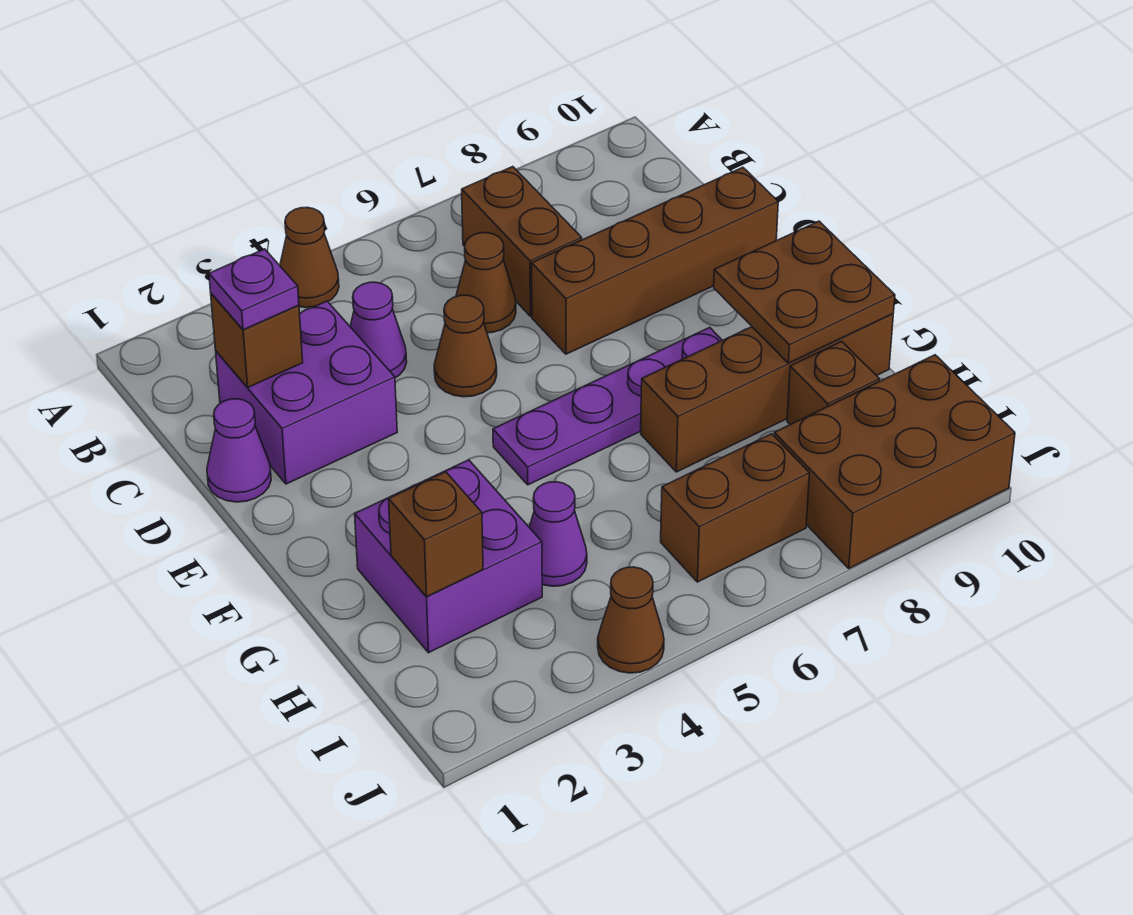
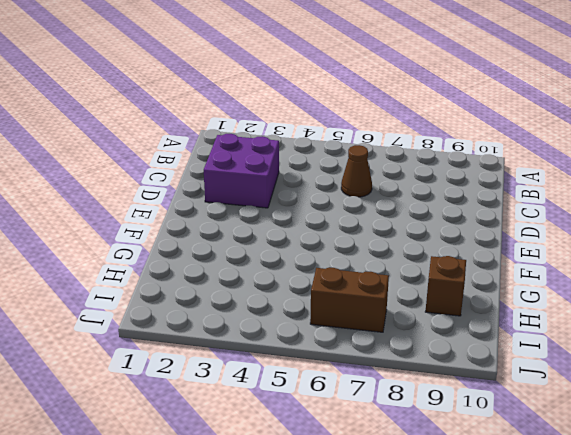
none -> brown cone A4 level 1
none -> brown brick B7:C7 level 1
none -> purple cone C4 level 1

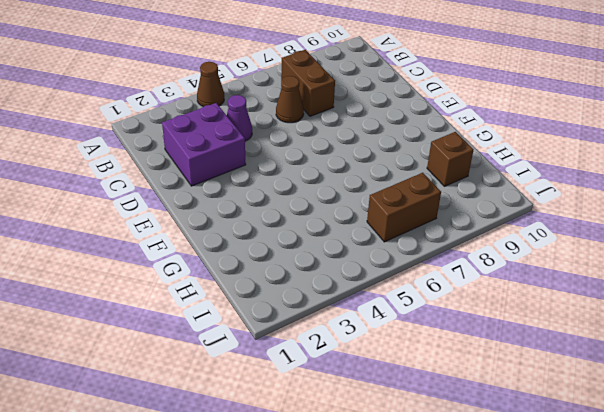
none -> purple cone D1 level 1
none -> brown cone D5 level 1
none -> brown brick D7:D10 level 1

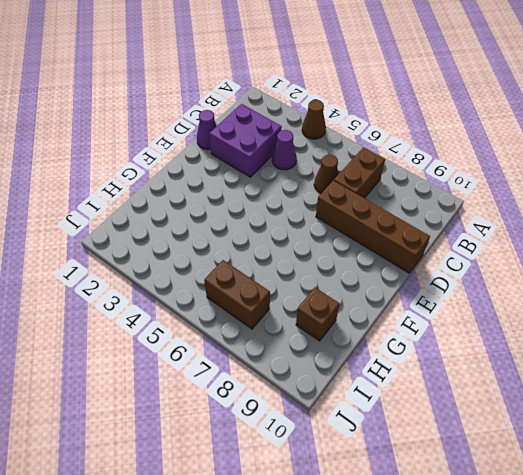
none -> brown cone D5 level 1
none -> purple plate F5:F8 level 1
none -> purple brick G2:H3 level 1

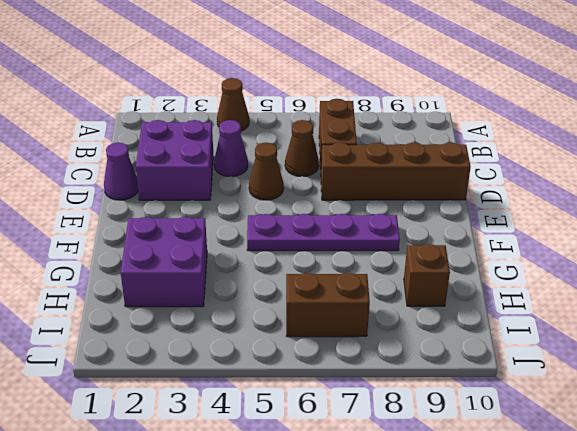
none -> brown brick G7:G10 level 1
none -> purple cone H4 level 1
none -> brown brick I8:J10 level 1

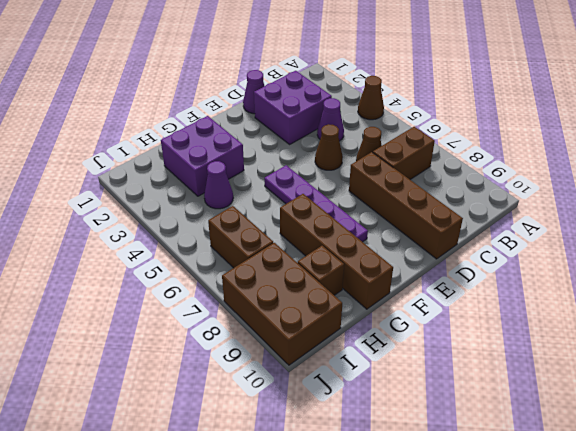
none -> brown cone J4 level 1
none -> brown brick C2 level 2
none -> brown plate F9:G10 level 2

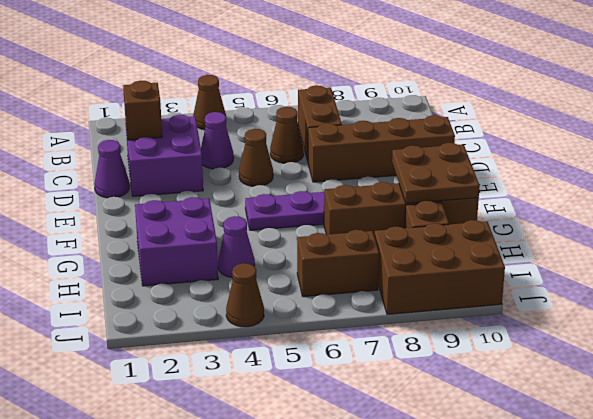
none -> brown brick H2 level 2
none -> purple plate C2 level 3

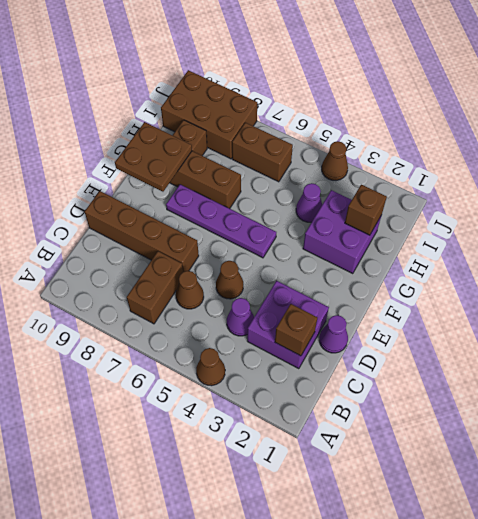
none -> purple plate C2 level 3

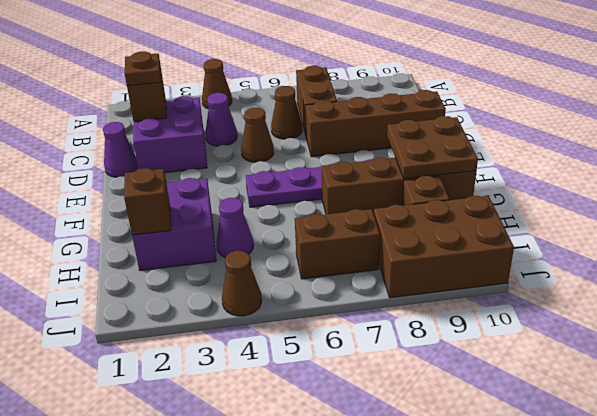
brown plate C2 level 3 -> purple plate C2 level 3

